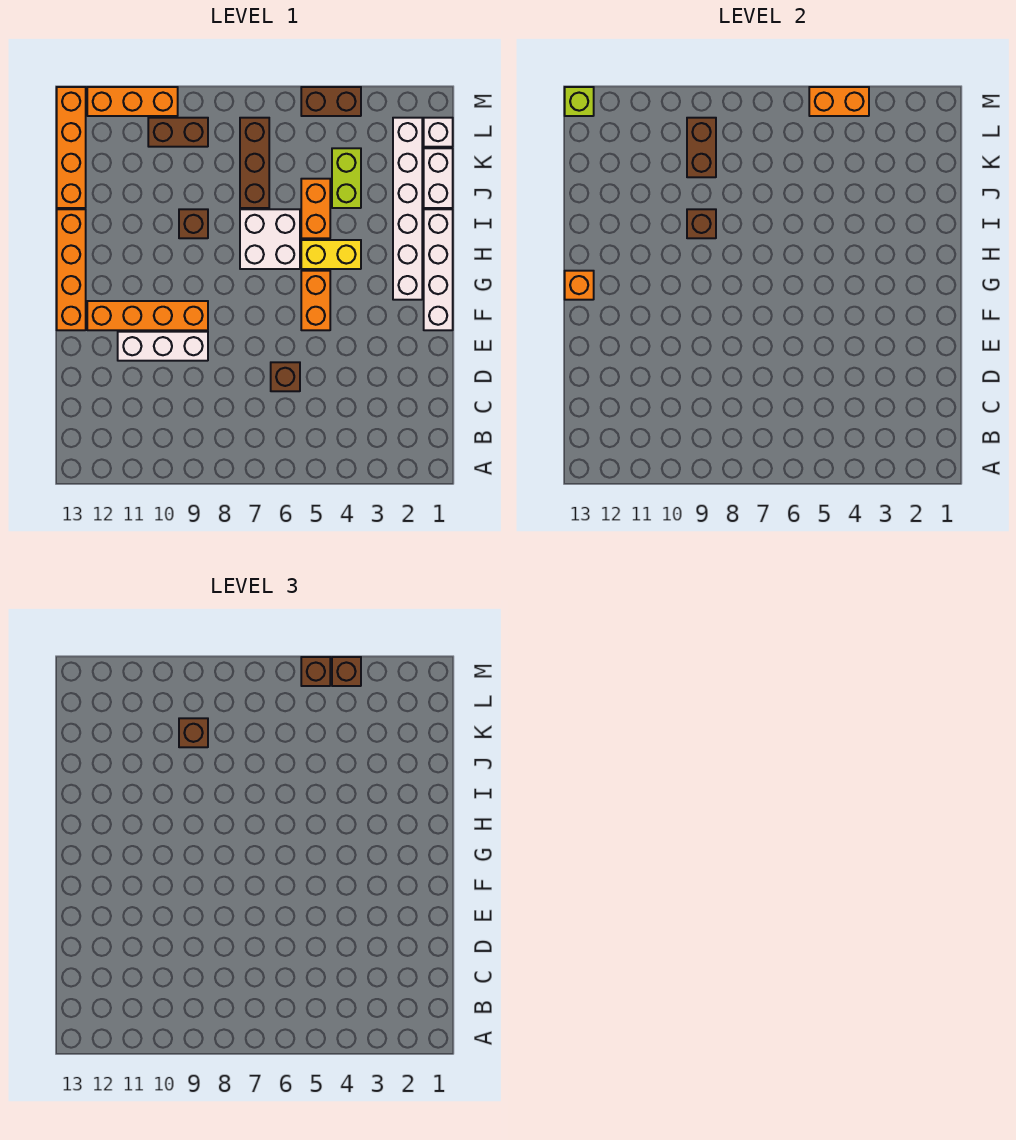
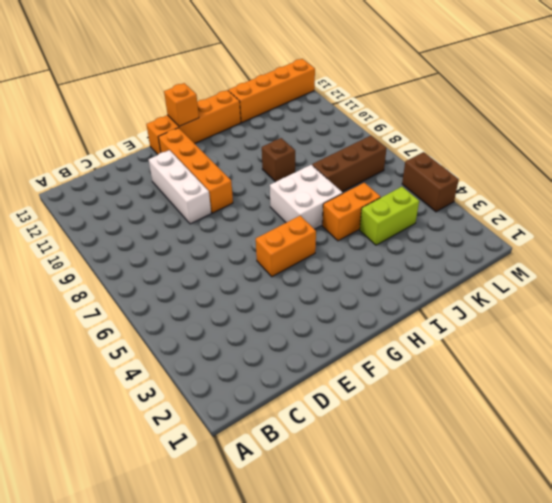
none -> brown brick D6 level 1
none -> white brick F1:I1 level 1
none -> white brick G2:L2 level 1

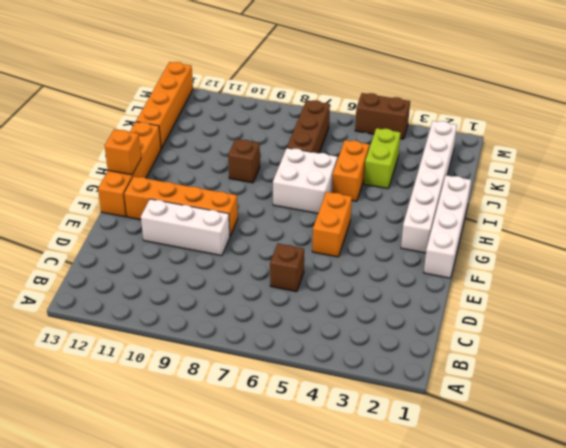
none -> yellow brick H4:H5 level 1
none -> white brick J1:K1 level 1
none -> white brick L1 level 1

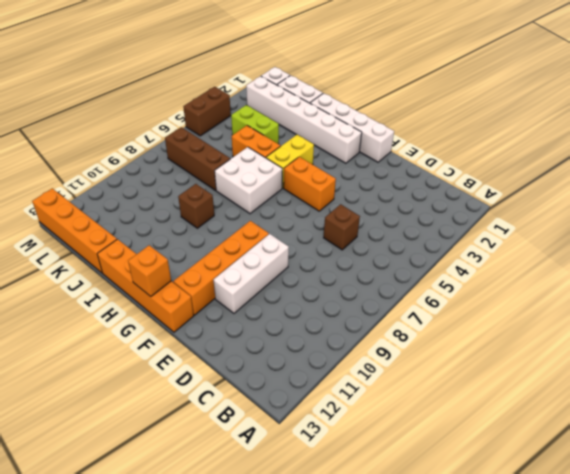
none -> brown brick L9:L10 level 1
none -> orange brick M10:M12 level 1
none -> brown brick I9 level 2

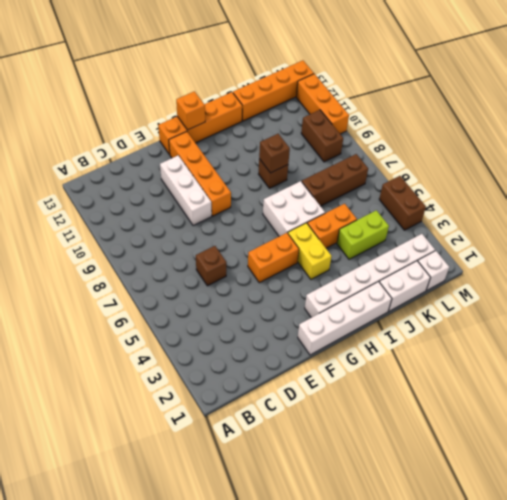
none -> brown brick K9:L9 level 2
none -> orange brick M4:M5 level 2
none -> lime brick M13 level 2

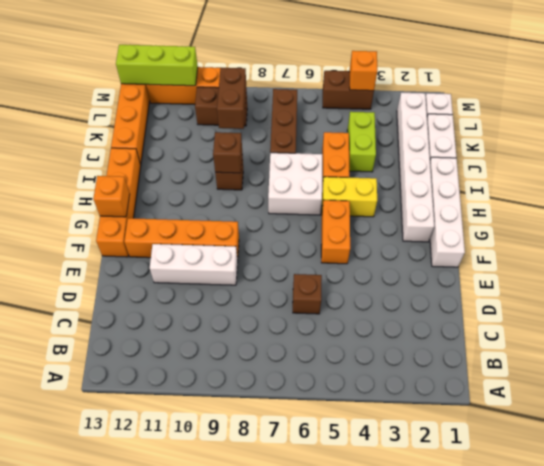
orange brick M4 level 2 -> orange brick M4:M5 level 2
lime brick M11:M13 level 2 -> lime brick M13 level 2
none -> brown brick K9 level 3
none -> brown brick M4 level 3
none -> brown brick M5 level 3

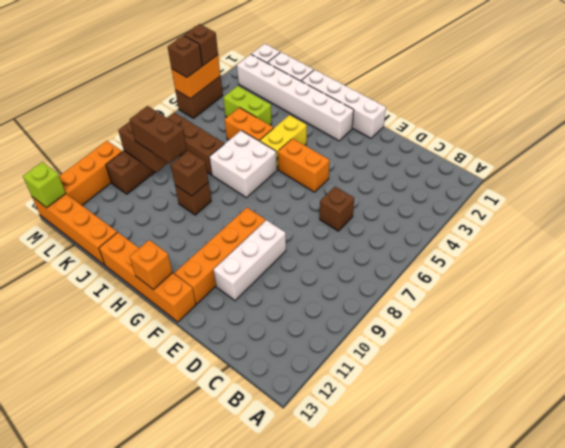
brown brick J9:K9 level 3 -> brown brick K9 level 3

